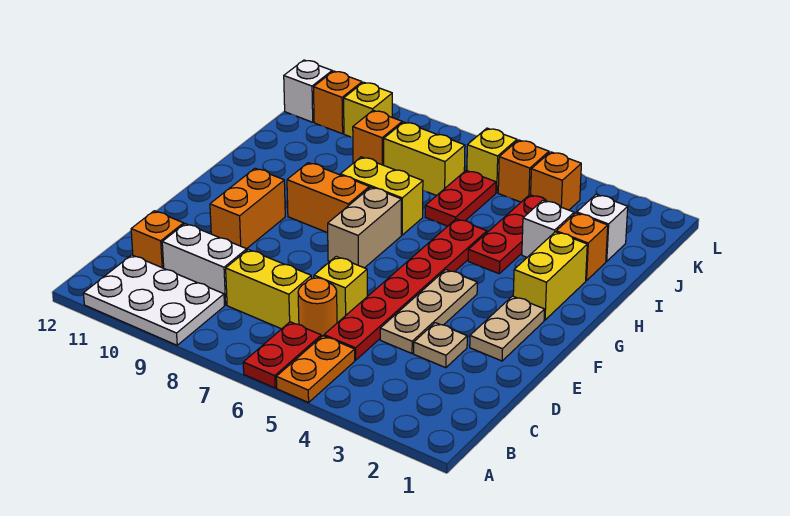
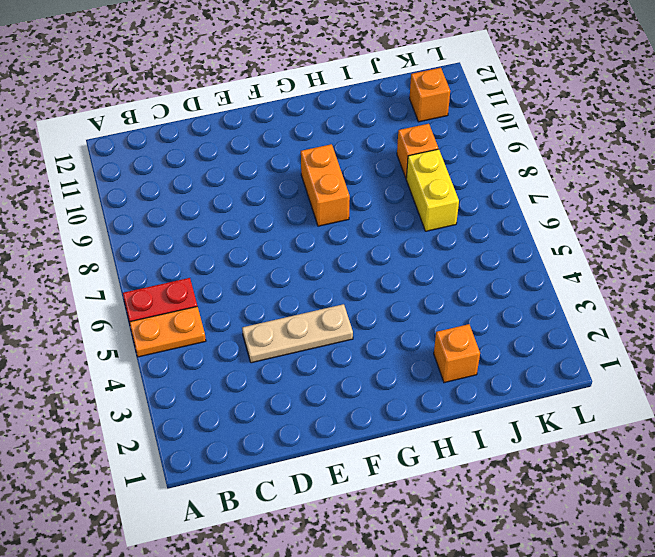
none -> white plate A9:B11 level 1
none -> red plate C5:H5 level 1
none -> orange round brick C6 level 1
none -> yellow brick C7:C8 level 1

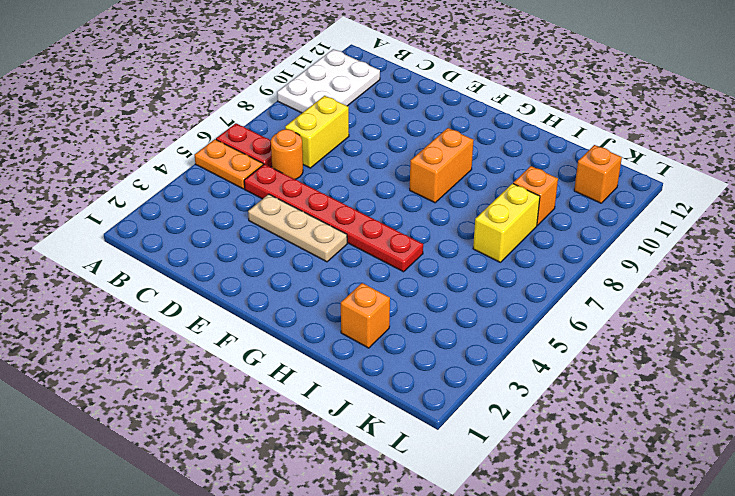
none -> white brick C9:C10 level 1
none -> orange brick C11 level 1
none -> tan plate D3 level 1
none -> yellow brick D6 level 1

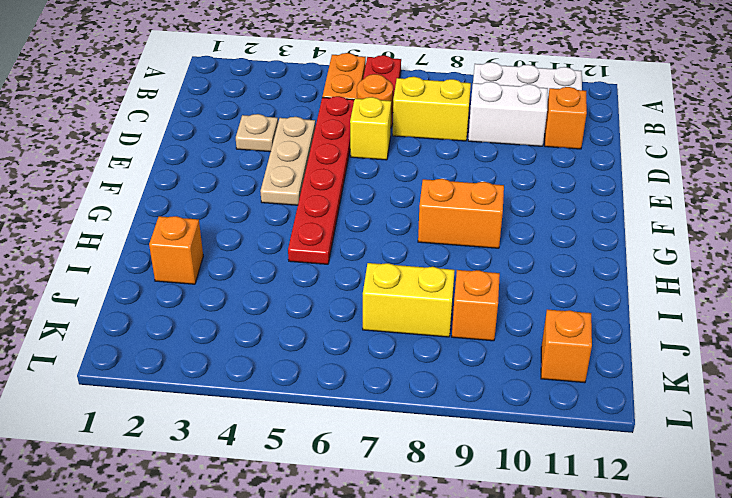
none -> tan plate E2:F2 level 1
none -> orange brick E10:F10 level 1
none -> tan brick F7:G7 level 1
none -> yellow brick G2:H2 level 1

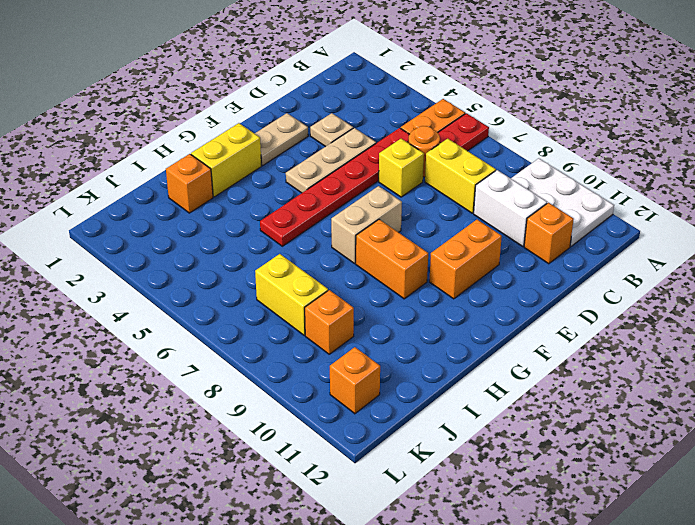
none -> red plate H4:J4 level 1
none -> yellow brick H7:H8 level 1
none -> white brick I3 level 1
none -> red plate I6:J6 level 1

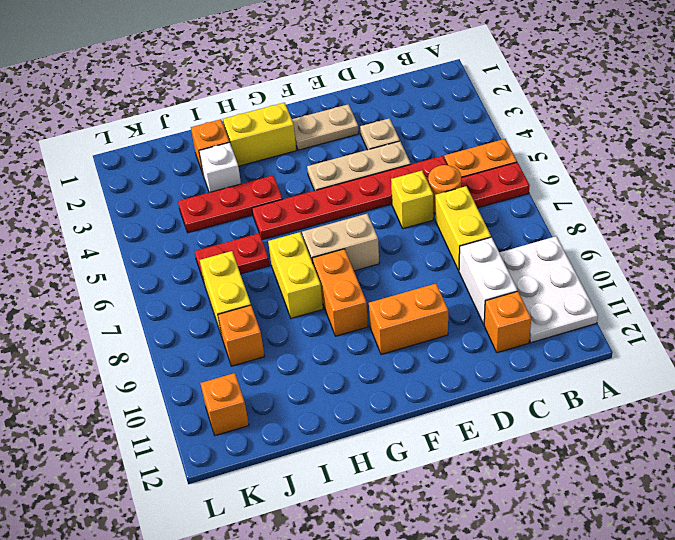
none -> white brick J2 level 1
none -> orange brick K4 level 1
none -> orange brick K5 level 1
none -> yellow brick K6 level 1

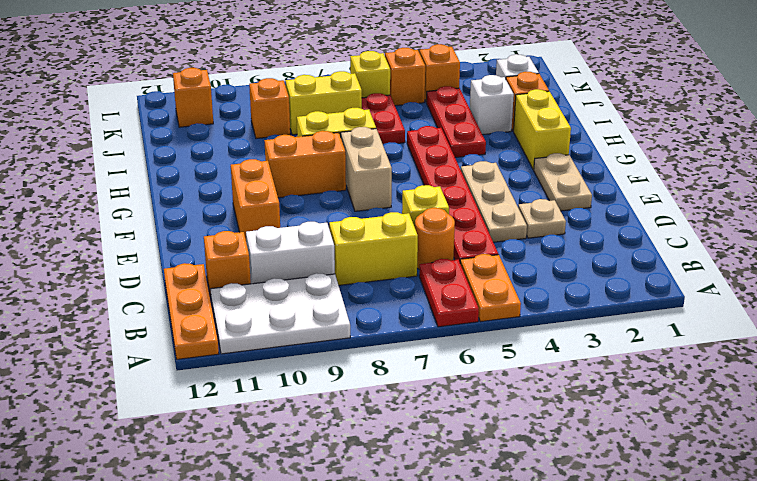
orange plate A12:C12 level 1 -> none
none -> yellow brick K10 level 1
none -> white brick K12 level 1

